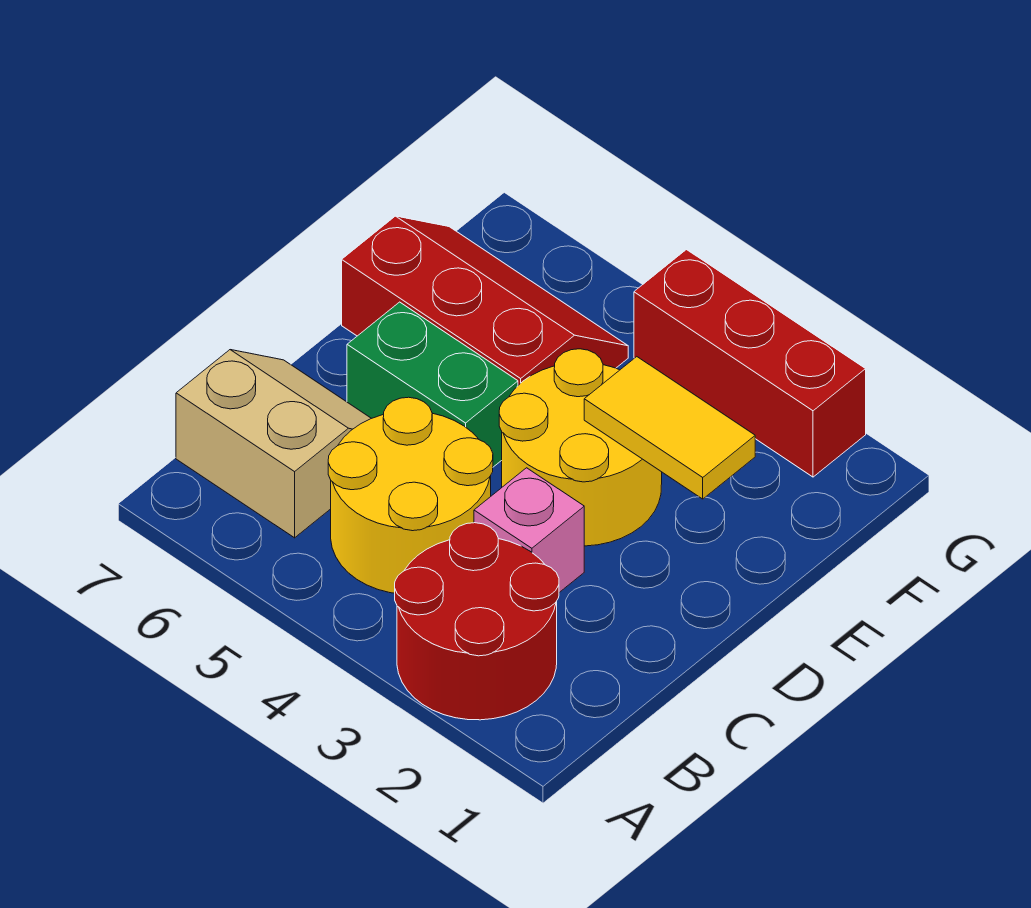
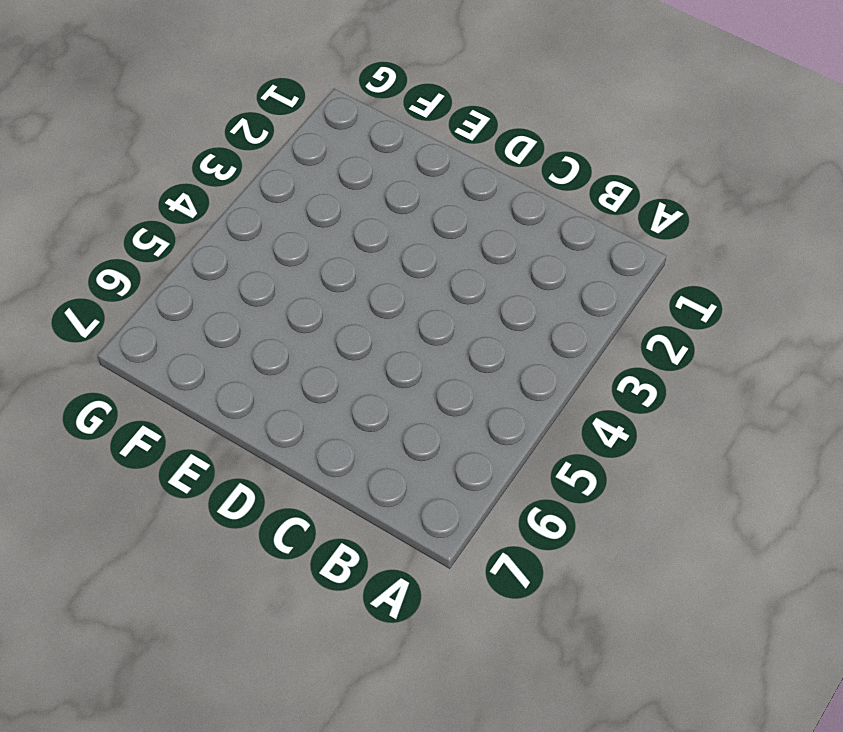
none -> red round brick A2:B3 level 1
none -> yellow round brick B4:C5 level 1

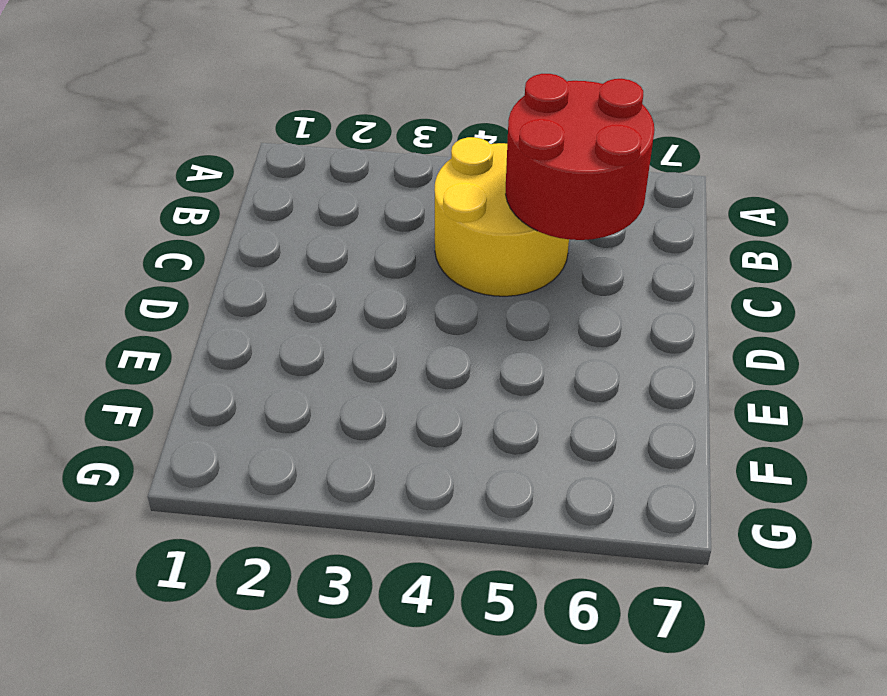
red round brick B5:C6 level 2 -> red round brick A2:B3 level 1
none -> tan slope B6:C7 level 1 top B
none -> pink brick C3 level 1

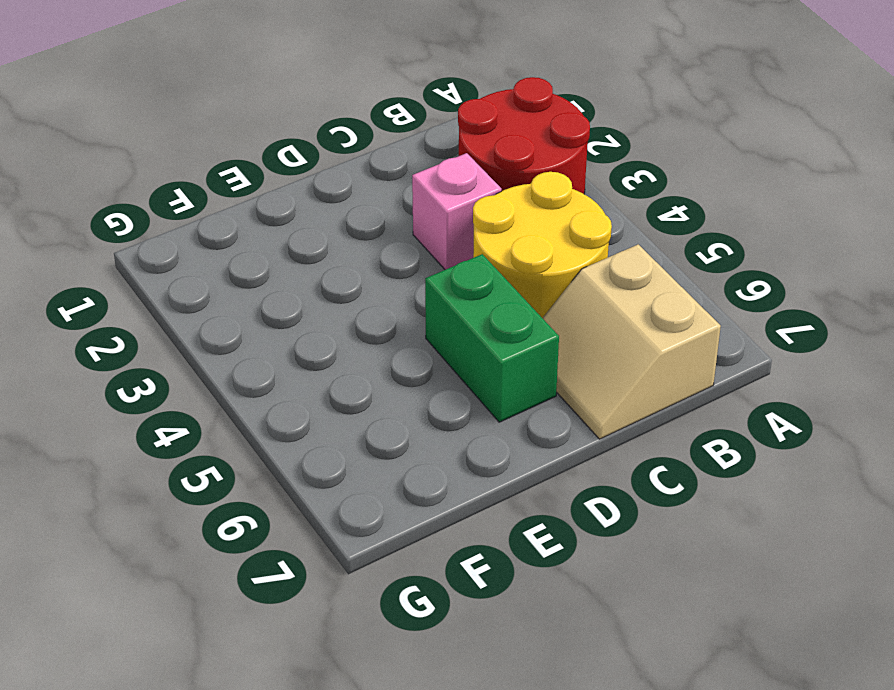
none -> yellow round brick D3:E4 level 1
none -> red slope E5:F7 level 1 top E

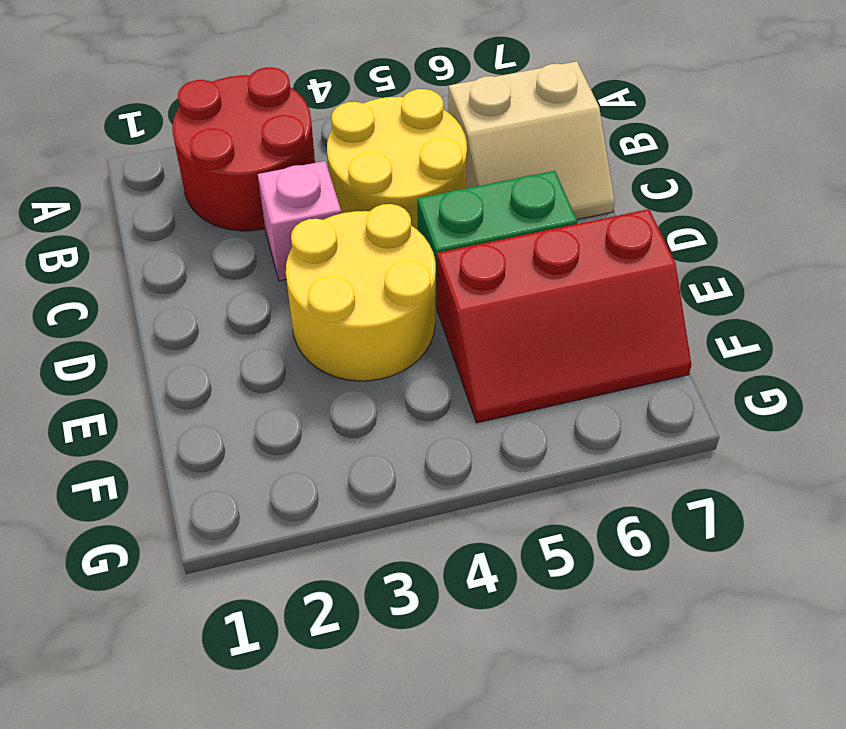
none -> red brick G2:G4 level 1
none -> yellow tile E2:E3 level 2

